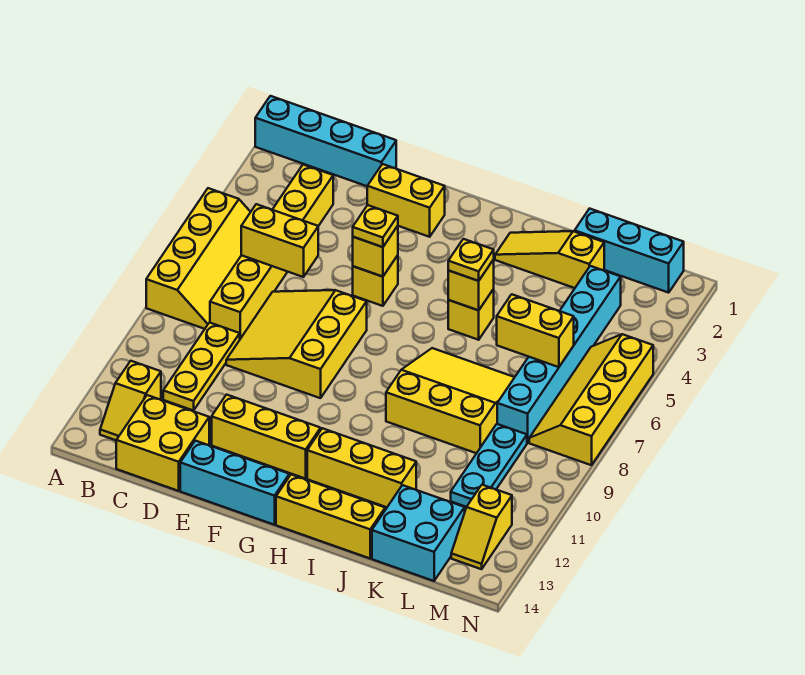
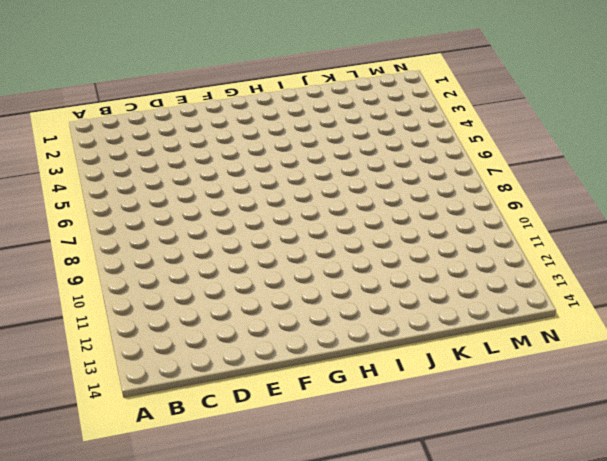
none -> cyan brick A1:D1 level 1
none -> yellow slope A5:B8 level 1 top A
none -> yellow slope B12:B13 level 1 top 12

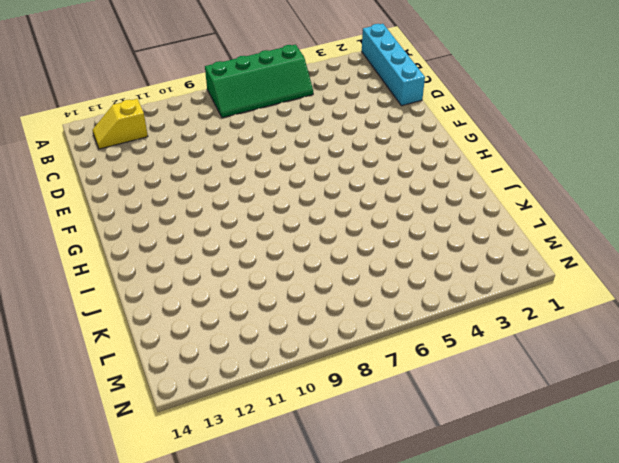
green slope A5:B8 level 1 top A -> yellow slope A5:B8 level 1 top A
none -> yellow brick C3:C8 level 1
none -> yellow plate C9:C11 level 1
none -> yellow brick C13:D14 level 1

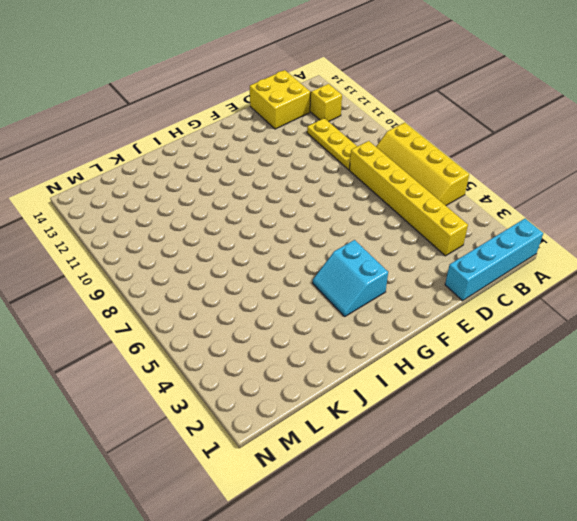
cyan slope G3:H4 level 1 top G -> none
none -> yellow slope D7:F9 level 1 top F
none -> yellow brick E2:F2 level 1
none -> yellow brick E12:G12 level 1

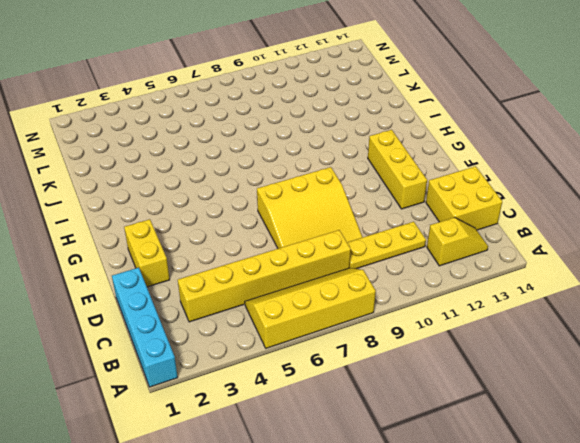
none -> cyan brick E14:G14 level 1
none -> yellow brick F5 level 1
none -> yellow brick H12:J12 level 1

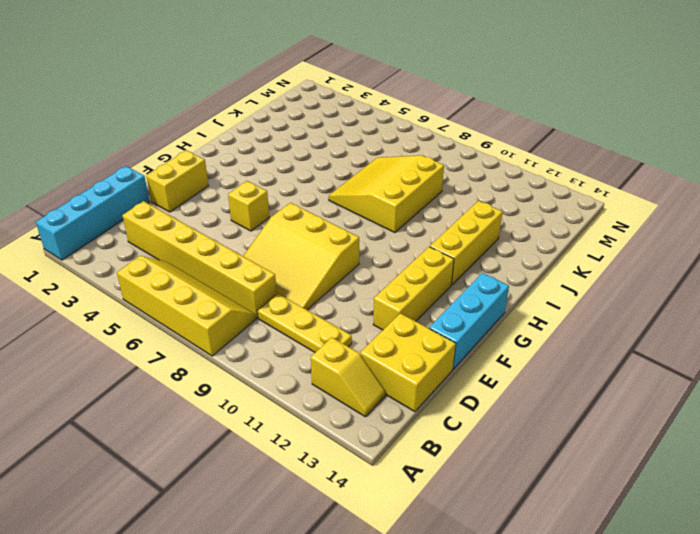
none -> yellow brick H14:J14 level 1
none -> yellow slope I2:K2 level 1 top K
none -> yellow brick I5 level 1

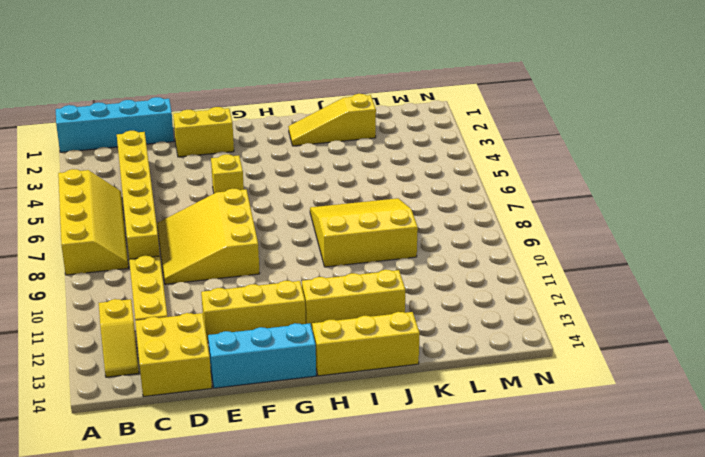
none -> yellow brick I5 level 1
none -> cyan brick K1:M1 level 1
none -> cyan brick K13:L14 level 1

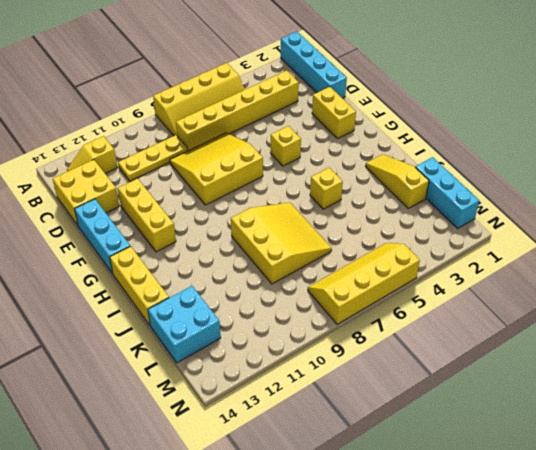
none -> yellow brick H12:J12 level 1
none -> cyan brick L3:L8 level 1
none -> cyan plate L9:L11 level 1

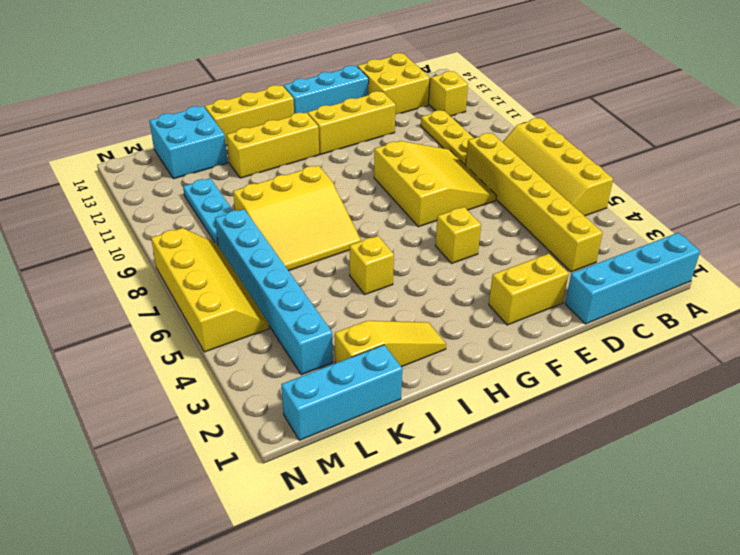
none -> yellow slope M12:M13 level 1 top 12
none -> yellow brick C6:D6 level 2
none -> yellow brick F5 level 2

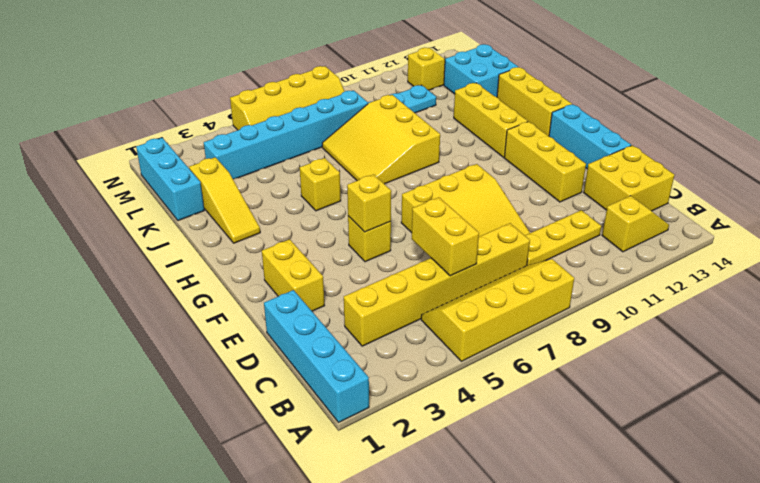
none -> yellow brick I5 level 2
none -> yellow brick K6:L6 level 2
none -> yellow plate F5 level 3

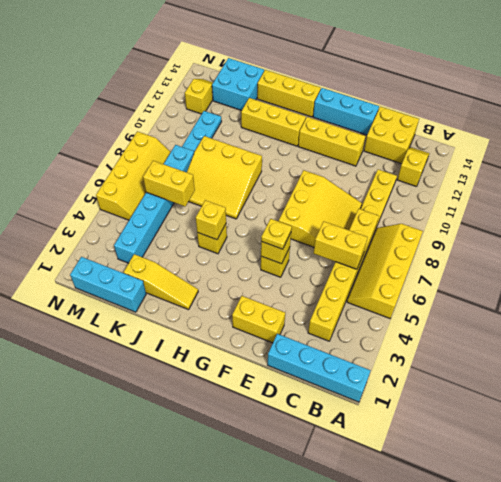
none -> yellow plate I5 level 3

